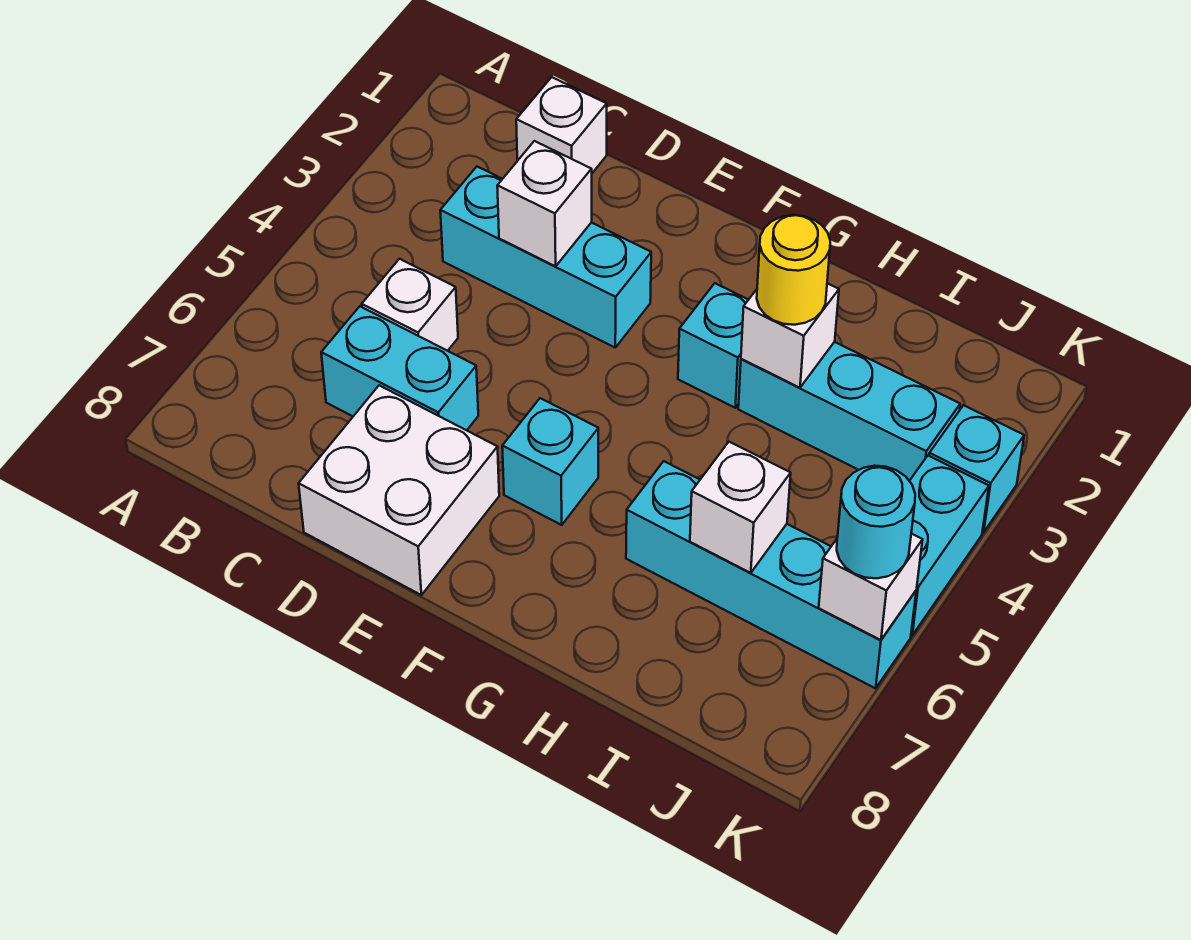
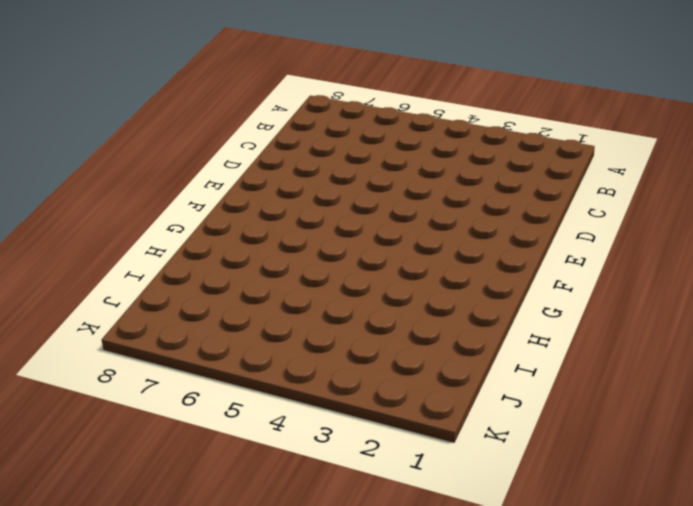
none -> white brick C1 level 1
none -> cyan brick C3:E3 level 1
none -> white brick C5 level 1

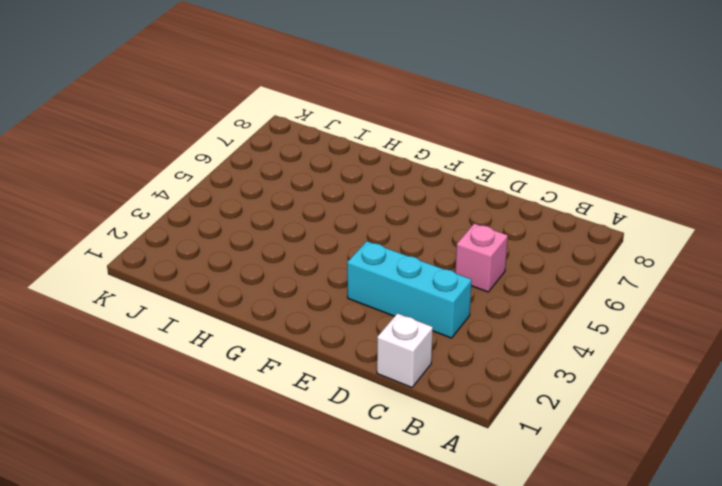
pink brick C5 level 1 -> white brick C5 level 1
none -> cyan brick C6:D6 level 1
none -> white brick D7:E8 level 1
none -> cyan brick F6 level 1

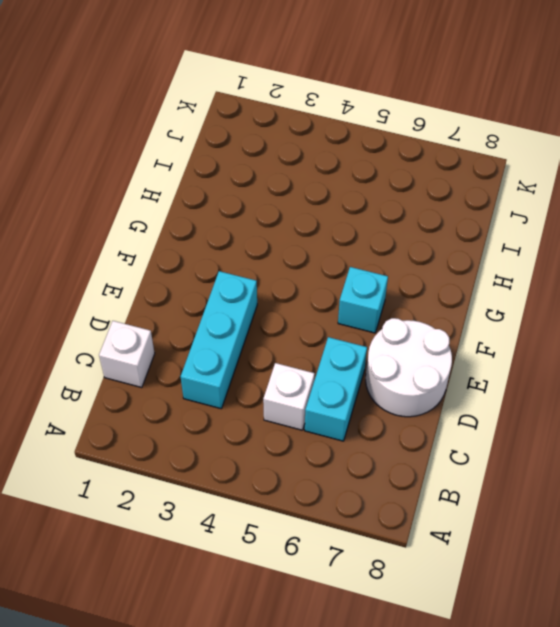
white round brick D7:E8 level 1 -> white brick D7:E8 level 1
none -> cyan brick G3 level 1
none -> cyan brick H3:J3 level 1
none -> cyan brick H6:K6 level 1

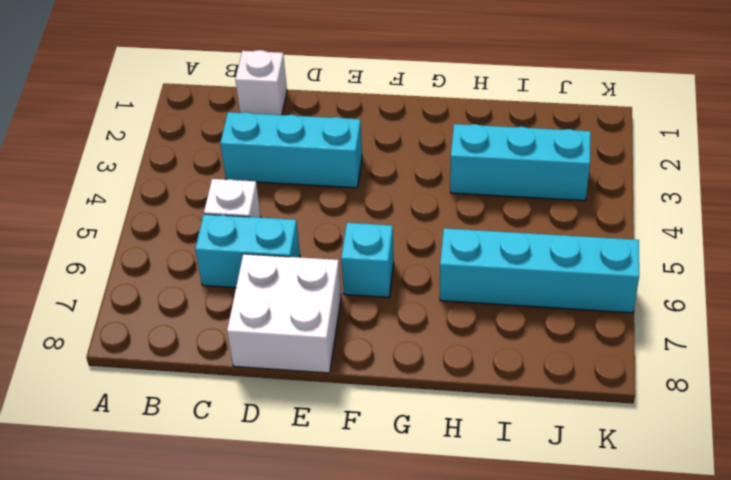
none -> cyan brick G3 level 1
none -> cyan brick K3 level 1
none -> cyan brick K4:K5 level 1

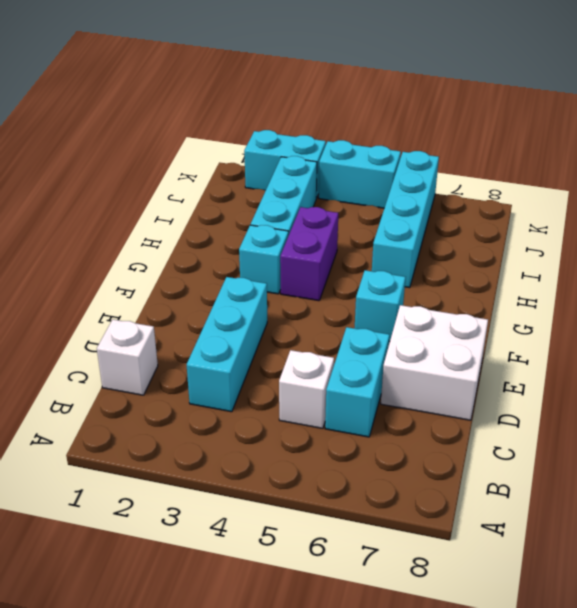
purple brick G4:H4 level 1 -> none
cyan brick K2:K3 level 1 -> cyan brick K3 level 1
none -> white brick D3 level 2
none -> white brick H3 level 2
none -> white brick I6 level 2

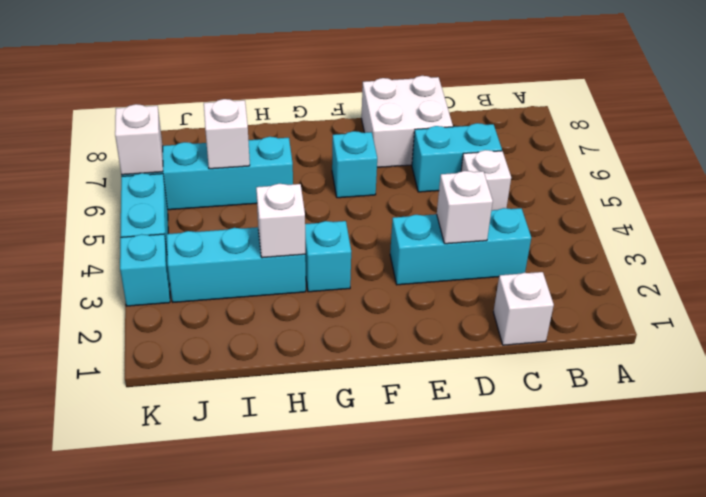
none -> yellow round brick H3 level 3
none -> cyan round brick K6 level 3

